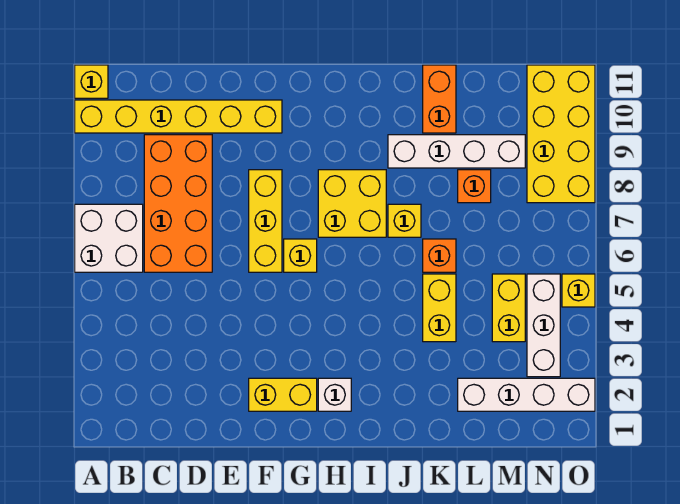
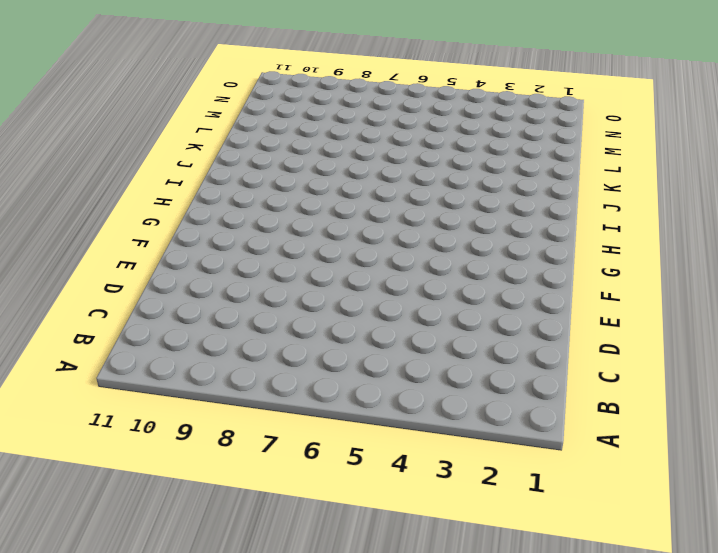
none -> white brick A6:B7 level 1
none -> yellow brick A10:F10 level 1
none -> yellow brick A11 level 1

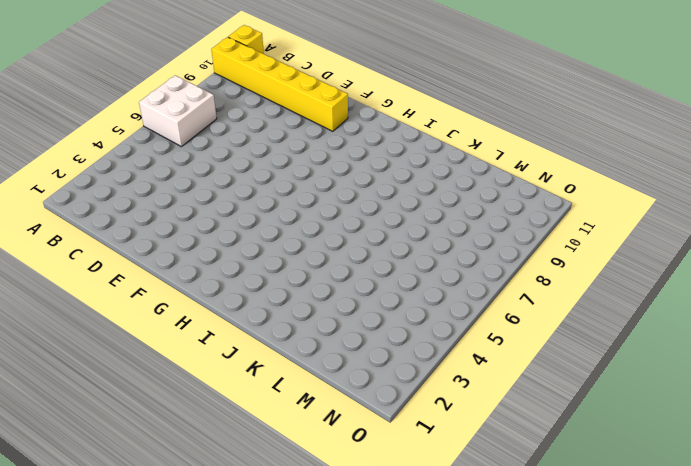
none -> orange brick C6:D9 level 1
none -> yellow brick F2:G2 level 1
none -> yellow brick F6:F8 level 1

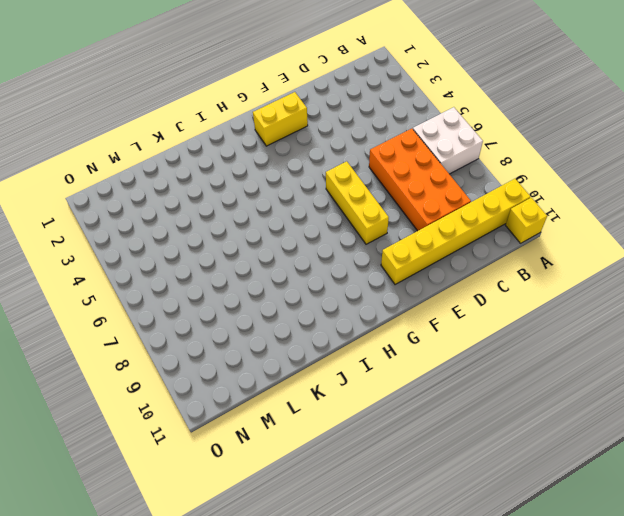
none -> yellow brick G6 level 1
none -> white brick H2 level 1
none -> yellow brick H7:I8 level 1

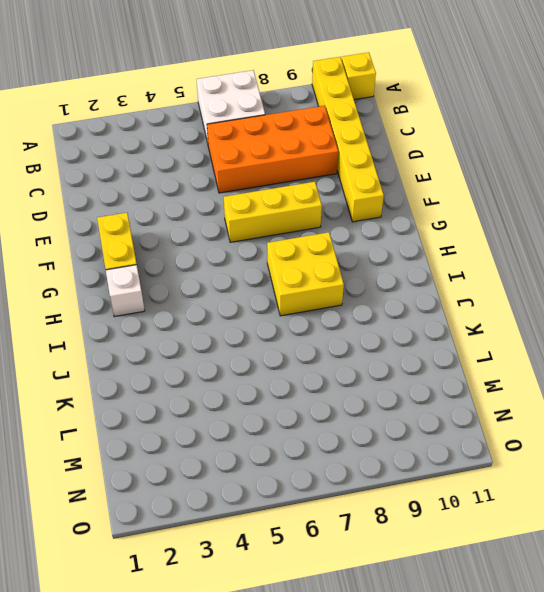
none -> yellow brick G6 level 1
none -> yellow brick J7 level 1
none -> white brick J9:M9 level 1

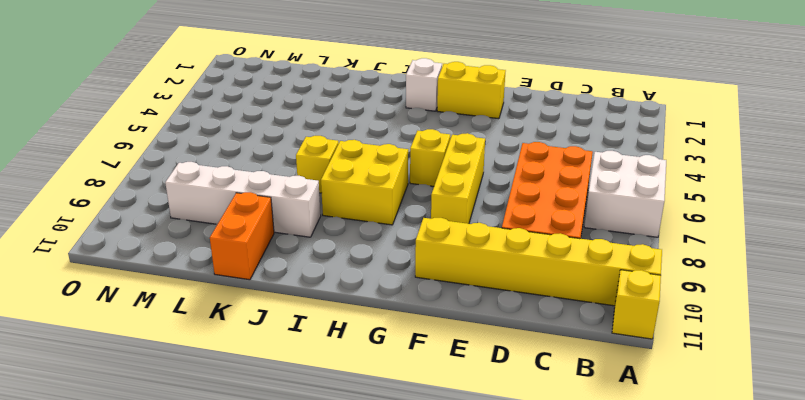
none -> yellow brick K4:K5 level 1
none -> orange brick K6 level 1
none -> white brick L2:O2 level 1

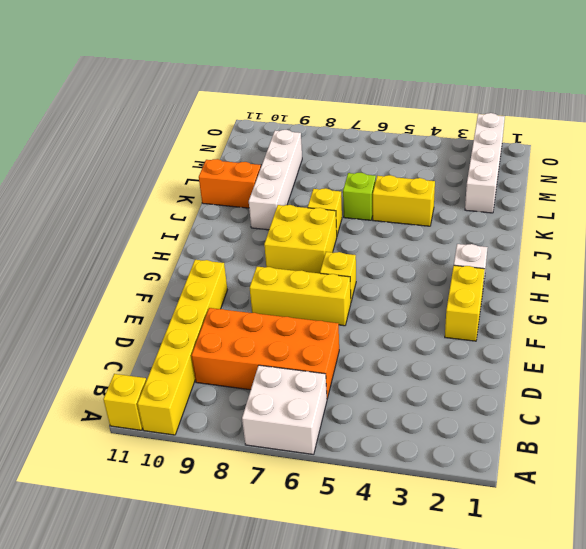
lime brick K6 level 1 -> orange brick K6 level 1
none -> orange brick L8 level 1
none -> yellow brick M4:M5 level 1
none -> white brick N3:N5 level 1

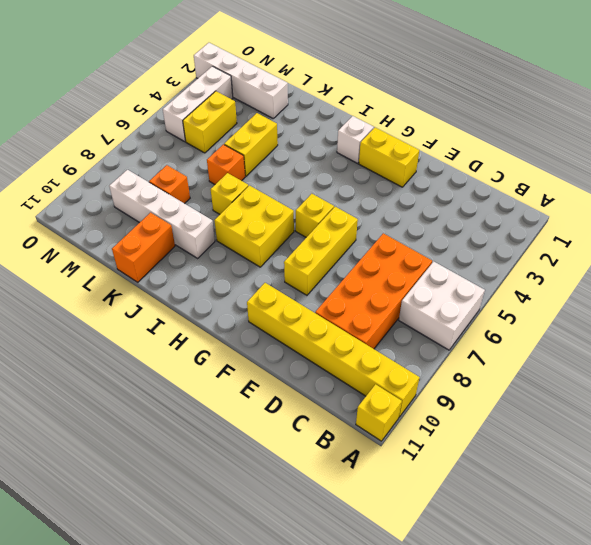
none -> yellow brick N8:O11 level 1
none -> yellow brick O5 level 1

